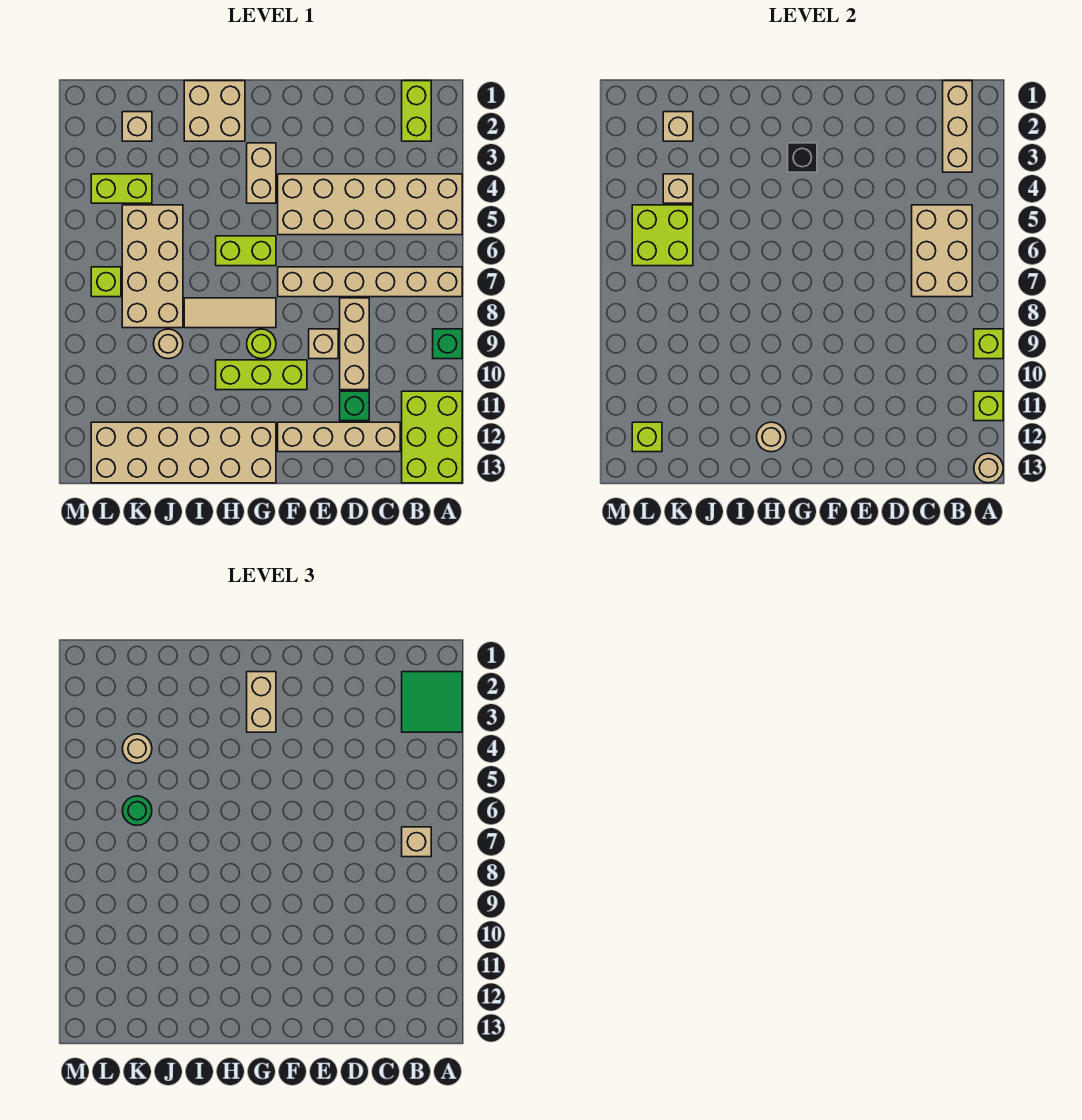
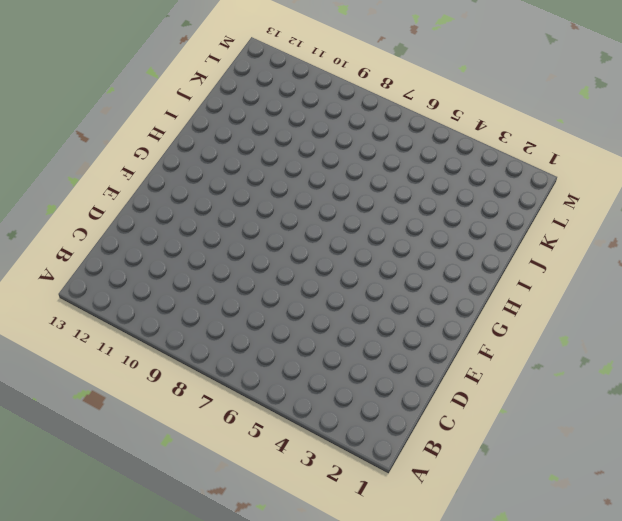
none -> tan brick A4:F5 level 1
none -> tan brick A7:F7 level 1
none -> green brick A9 level 1
none -> lime brick A11:B13 level 1

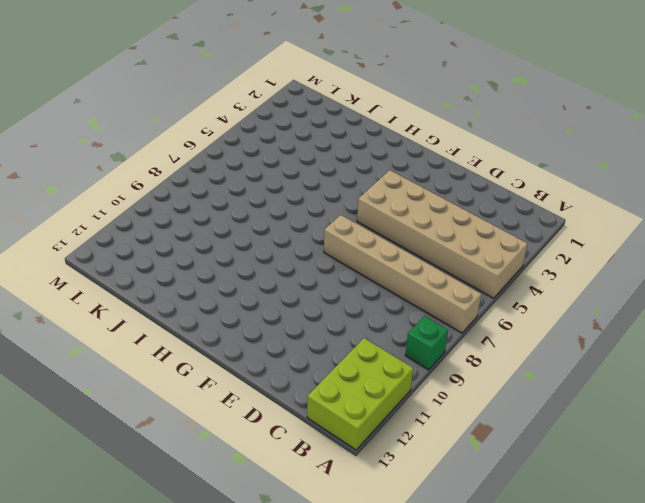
none -> lime brick B1:B2 level 1
none -> tan brick C12:F12 level 1
none -> tan brick D8:D10 level 1
none -> green brick D11 level 1

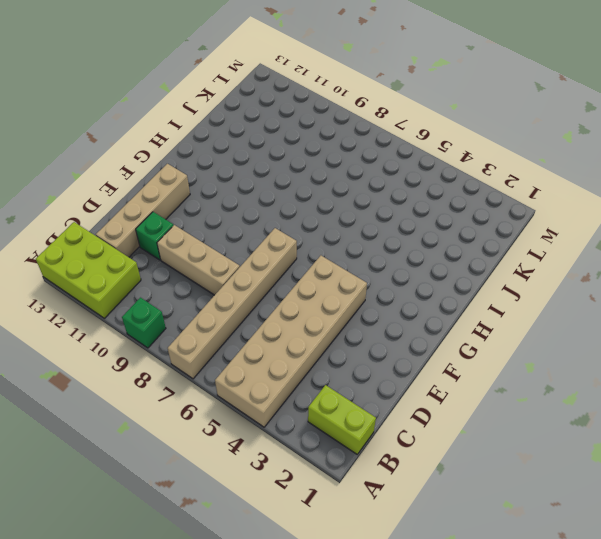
none -> tan brick E9 level 1
none -> lime brick F10:H10 level 1
none -> tan brick G3:G4 level 1
none -> lime brick G6:H6 level 1

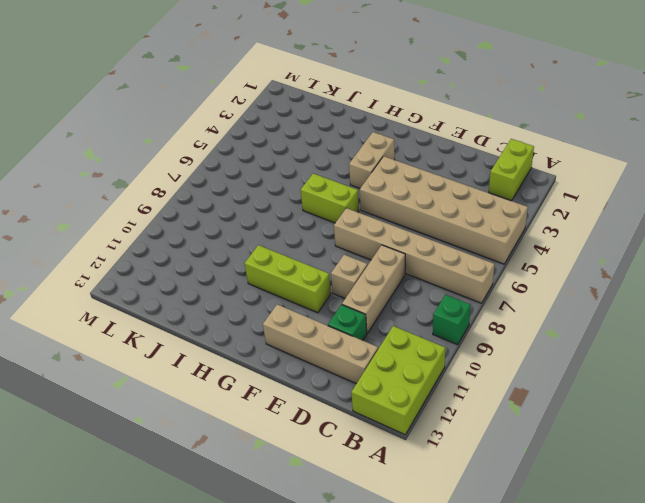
none -> tan tile G8:I8 level 1
none -> lime round brick G9 level 1
none -> tan brick G12:L13 level 1
none -> tan brick H1:I2 level 1

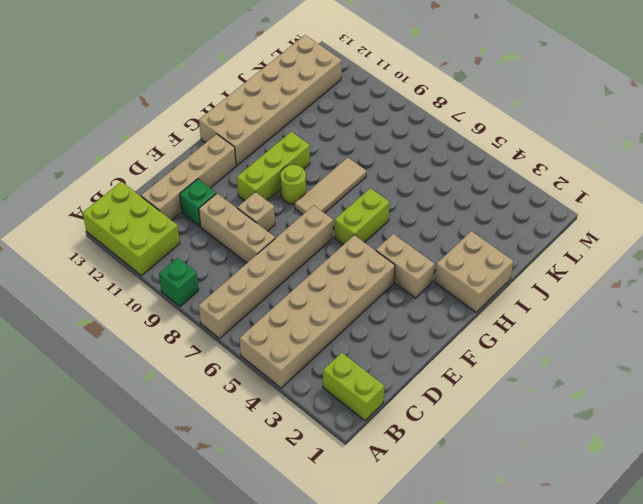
none -> tan brick J5:K8 level 1
none -> tan round brick J9 level 1
none -> tan brick K2 level 1
none -> lime brick K4:L4 level 1

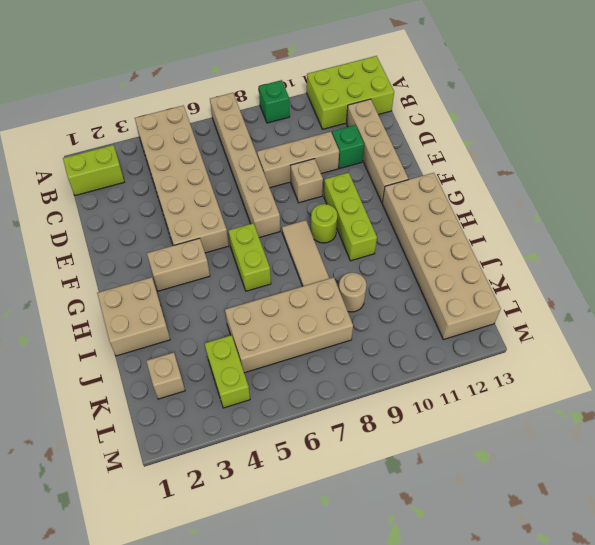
none -> lime brick L7 level 1
none -> lime brick A9 level 2
none -> lime brick A11 level 2
none -> tan round brick A13 level 2

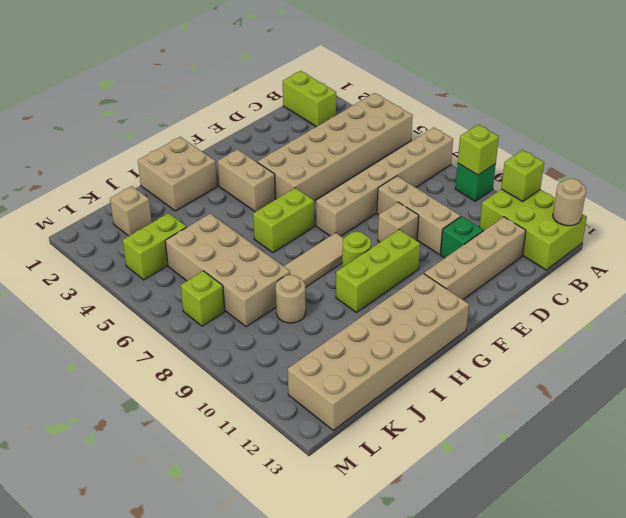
none -> tan brick B1:B3 level 2
none -> tan brick B5:C7 level 2
none -> black brick G3 level 2
none -> tan round brick H12 level 2

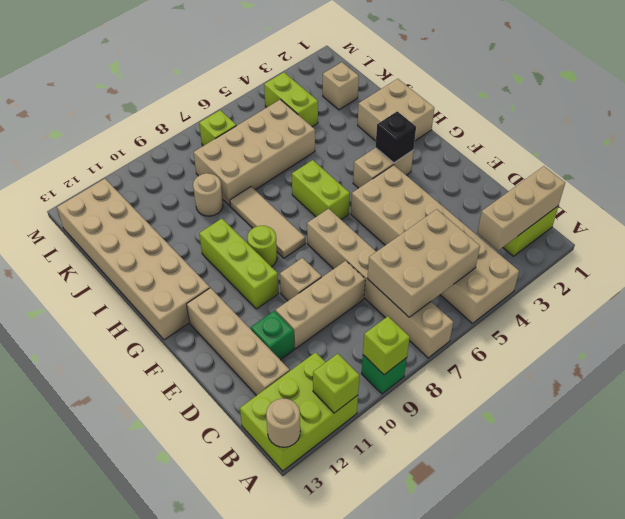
none -> tan round brick H12 level 2
none -> tan brick K2 level 2
none -> tan brick K4 level 2
none -> lime brick K5:L6 level 2

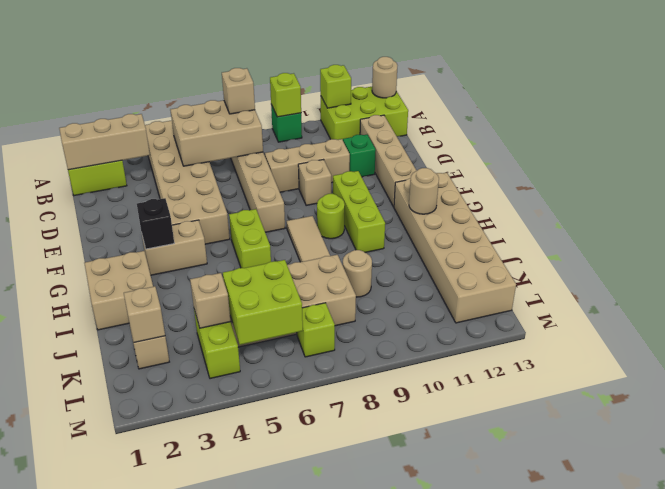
none -> lime brick L12 level 2
none -> green tile A2:B3 level 3
none -> tan brick G2:G3 level 3
none -> tan round brick K4 level 3

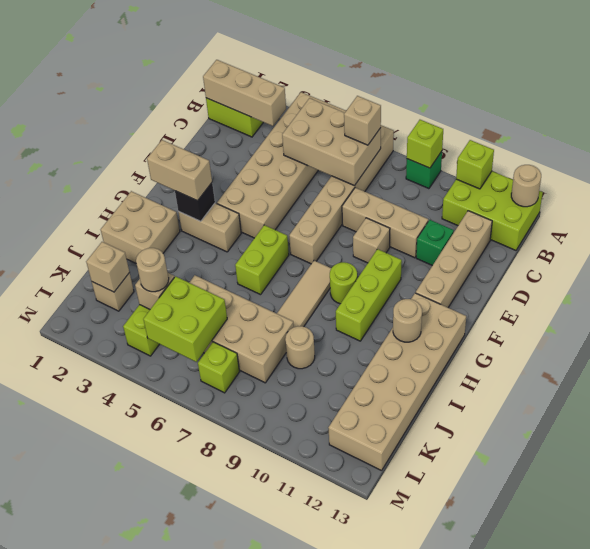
none -> lime brick L12 level 2
none -> green tile A2:B3 level 3
none -> green round brick K6 level 3

